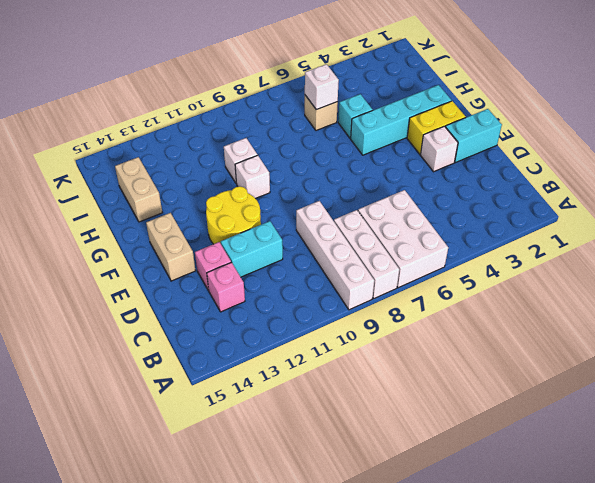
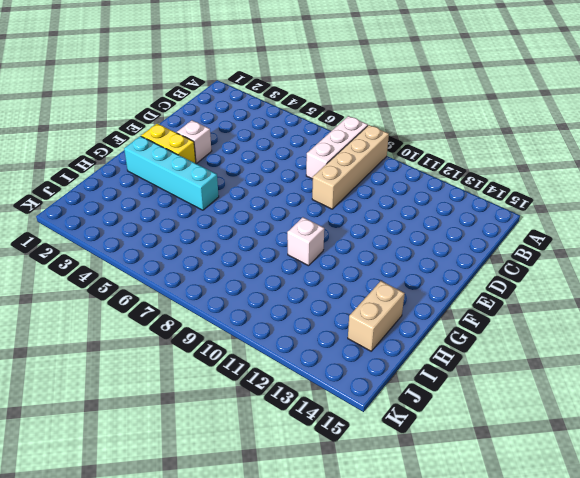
tan brick A9:D9 level 1 -> white brick A9:D9 level 1
none -> white brick A6:C7 level 1
none -> pink brick C13 level 1
none -> cyan brick D11:D12 level 1

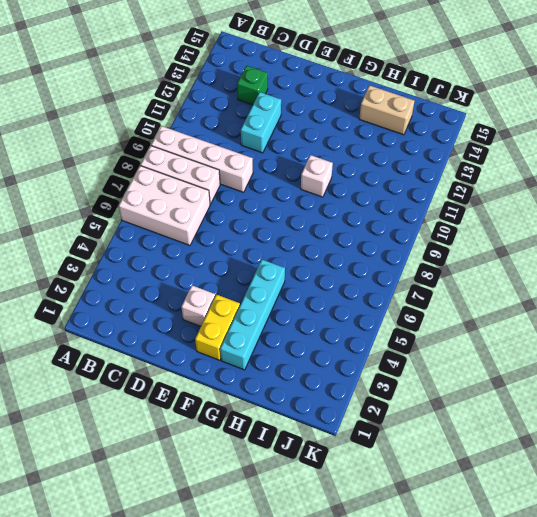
green brick C13 level 1 -> pink brick C13 level 1
none -> pink brick D13 level 1
none -> cyan brick E1:E2 level 1
none -> yellow round brick E11:F12 level 1

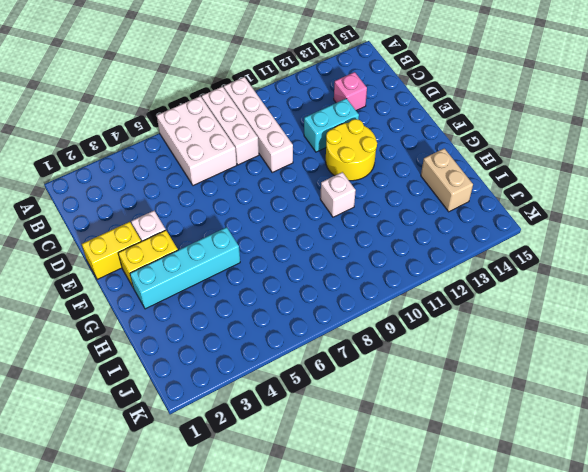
yellow brick E1:E2 level 1 -> cyan brick E1:E2 level 1
none -> pink brick D13 level 1
none -> tan brick E14:F14 level 1
none -> cyan brick H5 level 1

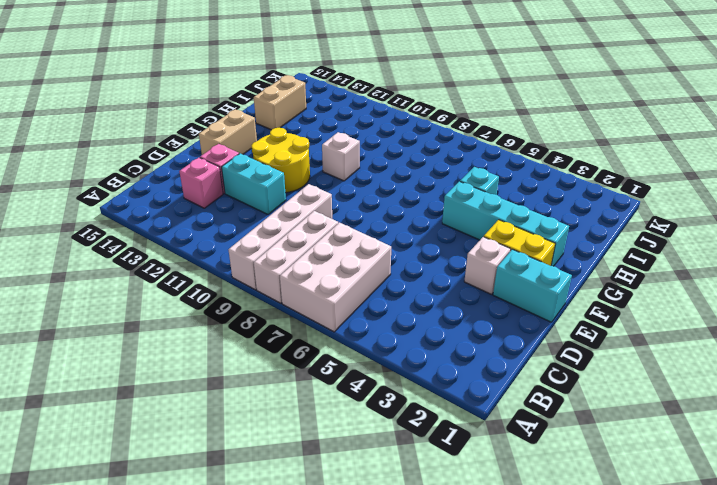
none -> white brick H10 level 1
none -> tan brick I6 level 1
none -> white brick I6 level 2

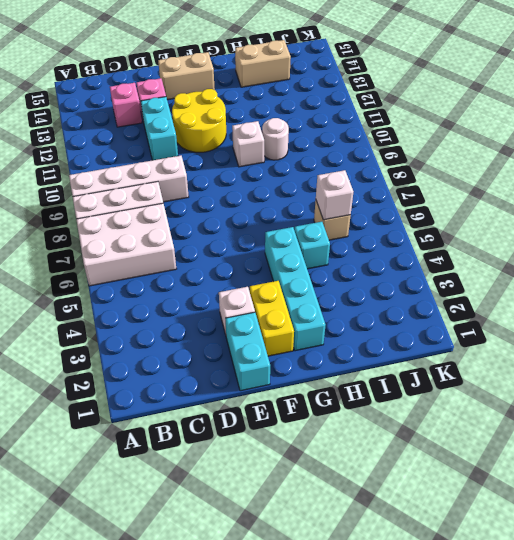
white round brick H10 level 1 -> white brick H10 level 1

